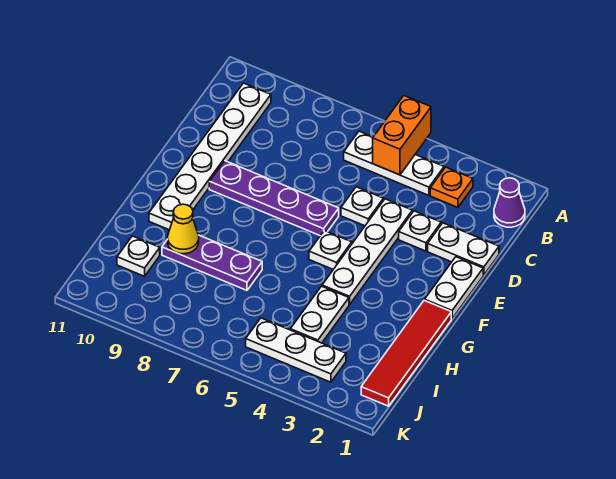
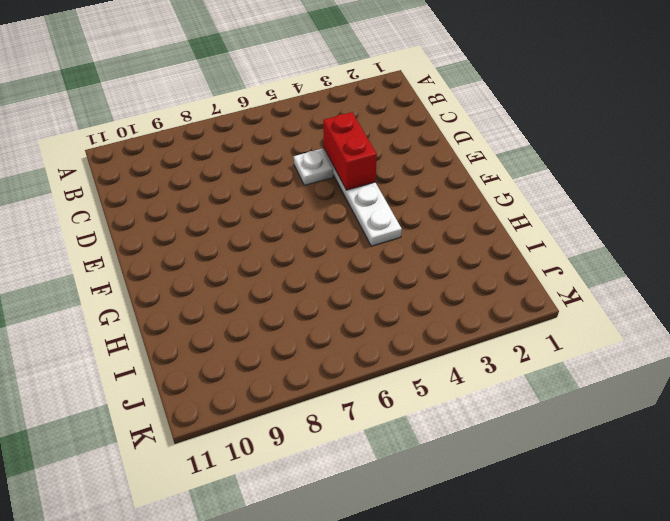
red brick D4:E4 level 2 -> none
none -> purple cone B1 level 1
none -> orange plate B3 level 1
none -> white plate B4:B6 level 1

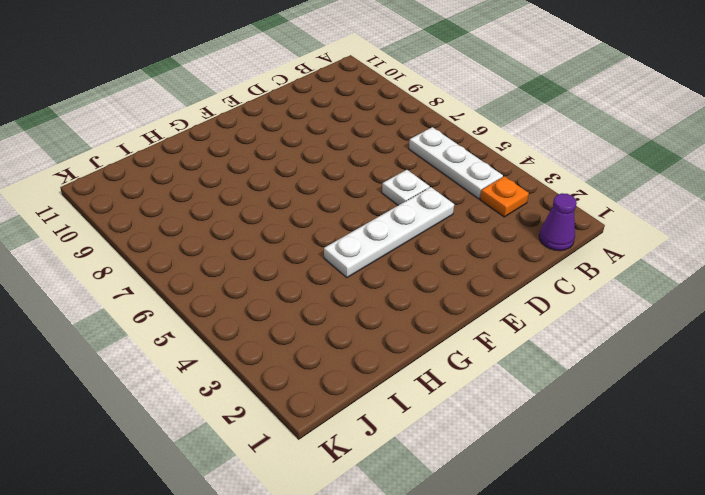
none -> white plate B10:G10 level 1
none -> white plate D1:D2 level 1
none -> white plate D3 level 1

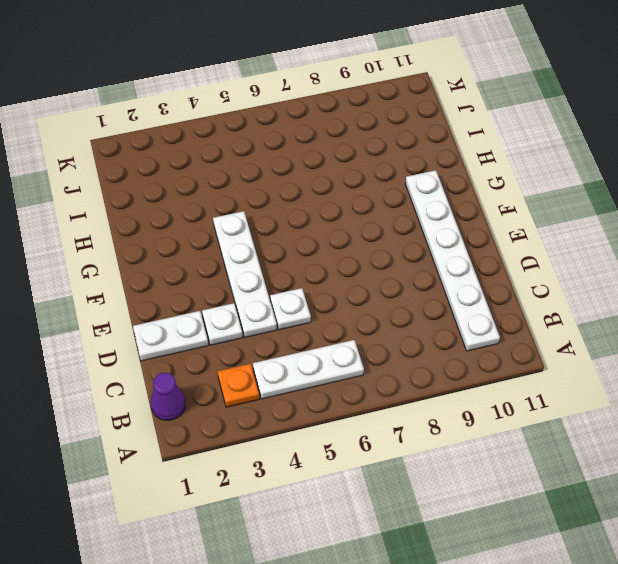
none -> white plate E1:F1 level 1
none -> purple plate E6:E9 level 1
none -> white plate F5 level 1

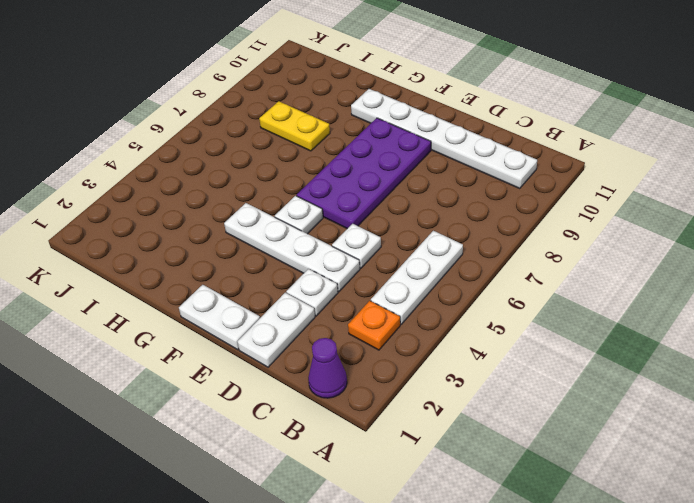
purple plate E6:F9 level 1 -> purple plate E6:E9 level 1
yellow plate H8:I8 level 1 -> purple plate H7:H9 level 1
none -> red tile G1:J1 level 1
none -> white plate H4:I4 level 1
none -> white plate I10 level 1

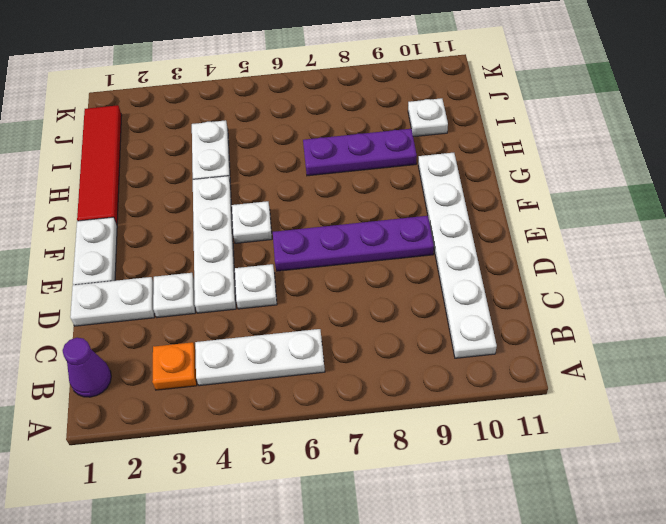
none -> white plate J3:J5 level 1
none -> orange brick A5:B5 level 2
none -> yellow cone H9 level 2

